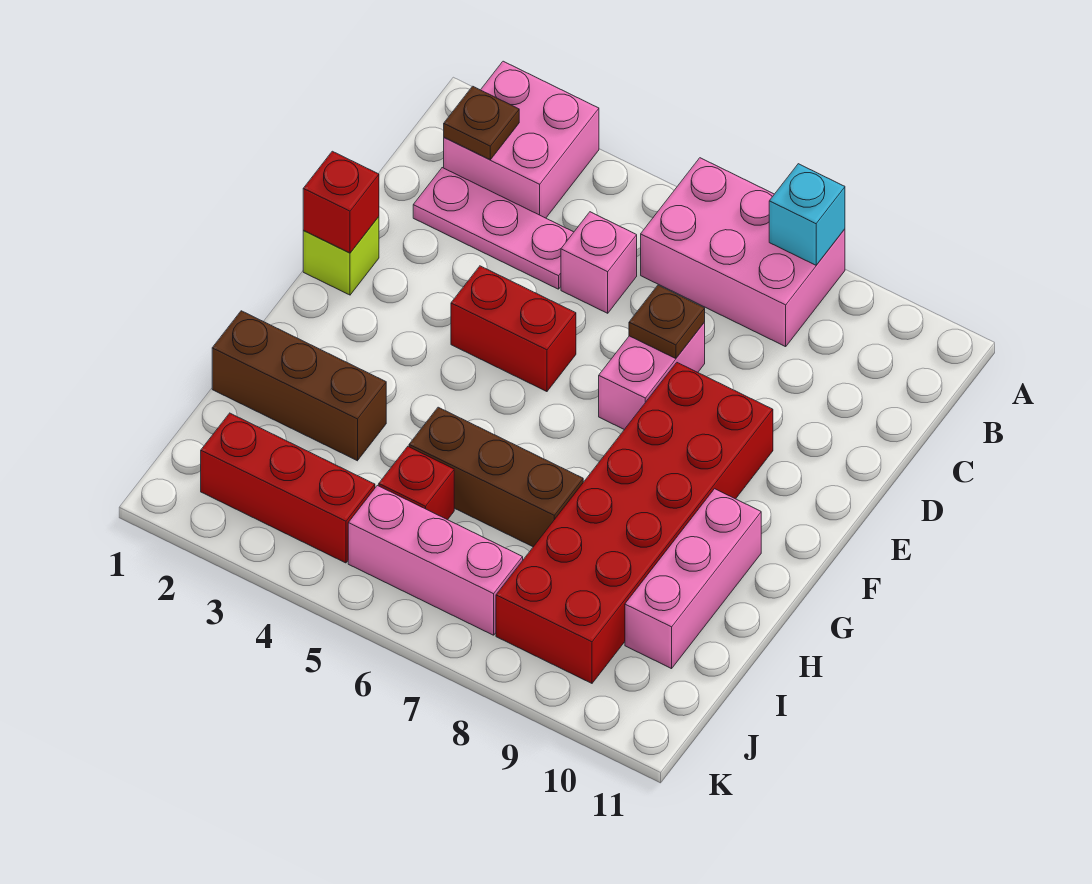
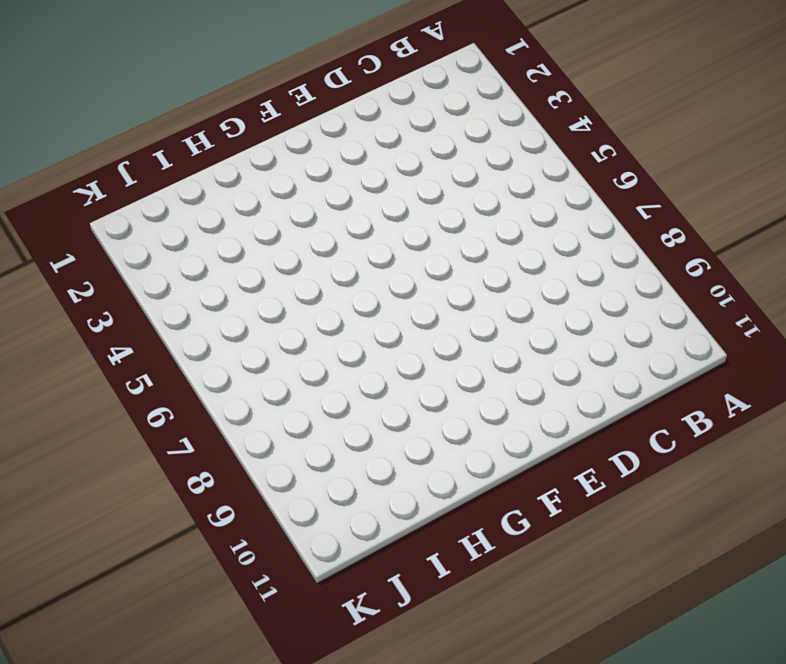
none -> pink brick A2:B3 level 1
none -> pink brick A6:B8 level 1
none -> pink plate C2:C4 level 1

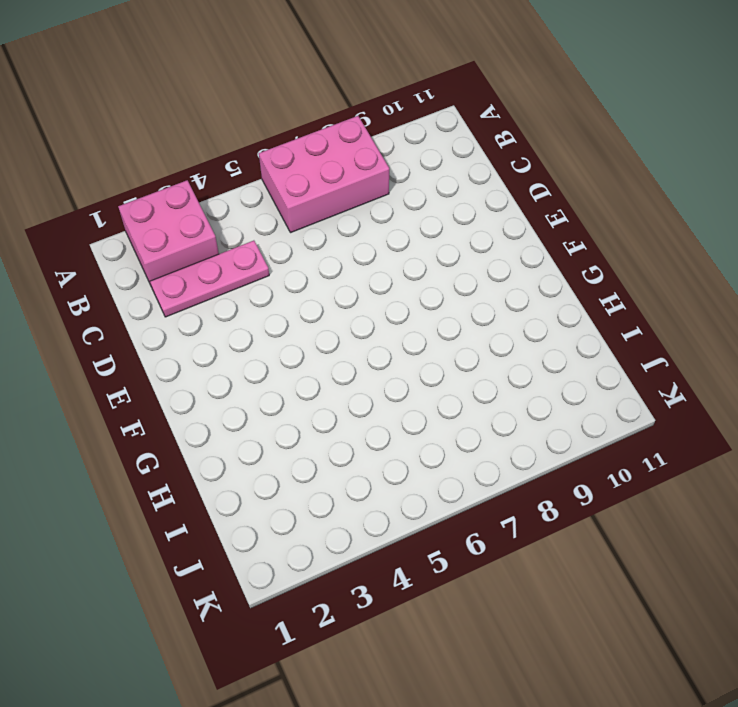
none -> pink brick C5 level 1
none -> pink brick D7:E7 level 1
none -> lime brick E1 level 1

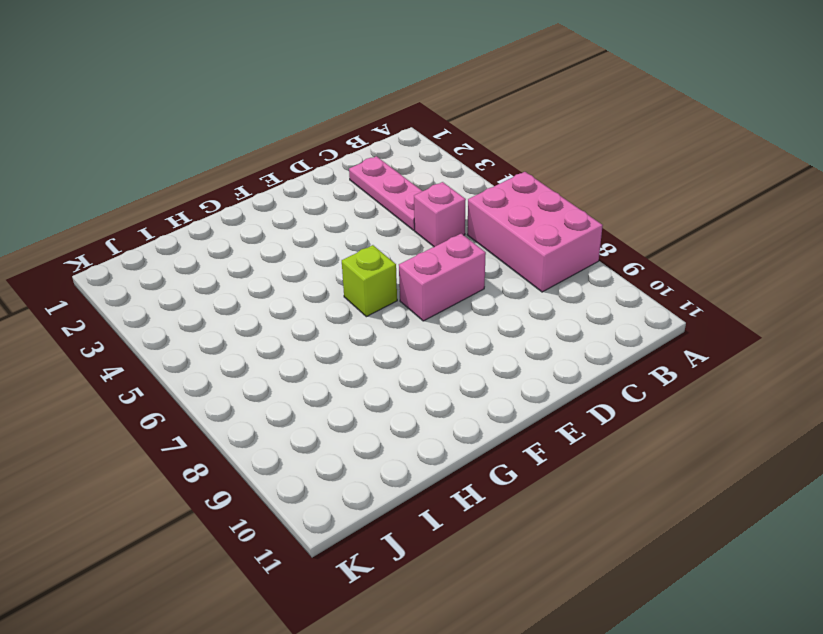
lime brick F6 level 1 -> lime brick E1 level 1
none -> pink brick A2:B3 level 1
none -> red brick E4:E5 level 1
none -> red brick E8:J9 level 1

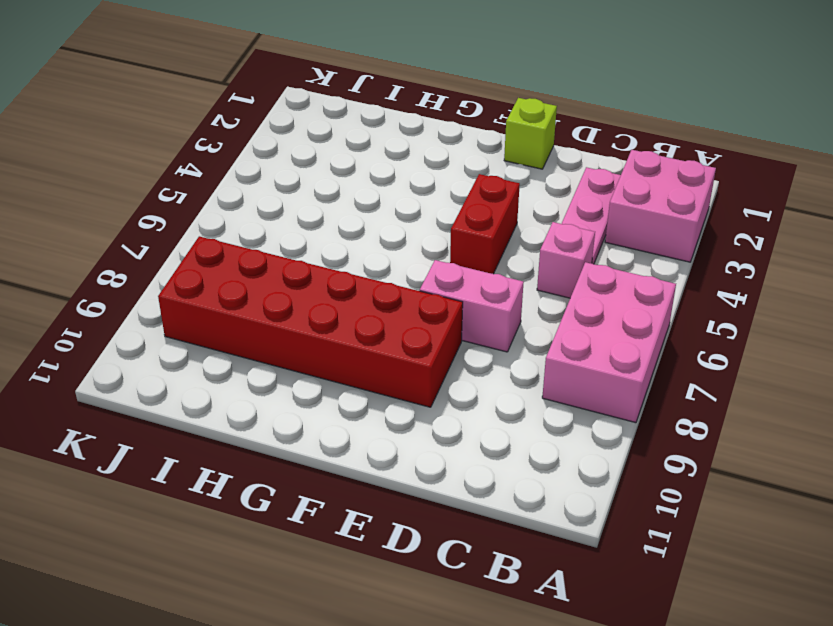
none -> pink brick G10:I10 level 1
none -> brown brick H1:H3 level 1
none -> brown brick H5:H7 level 1

